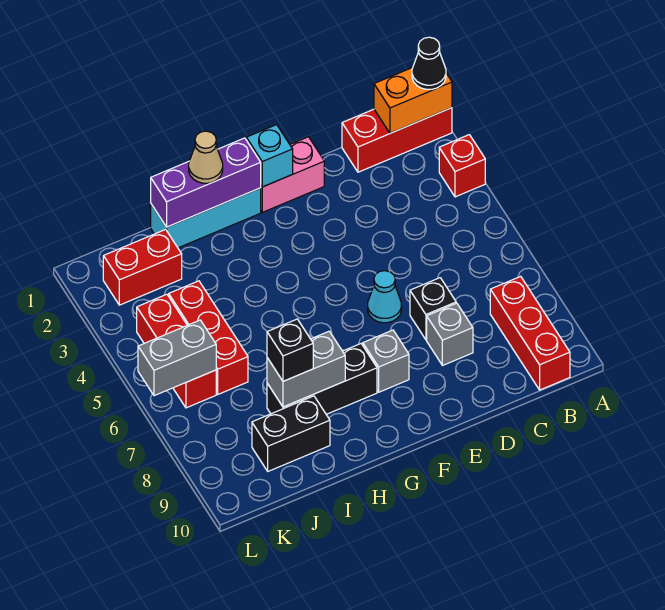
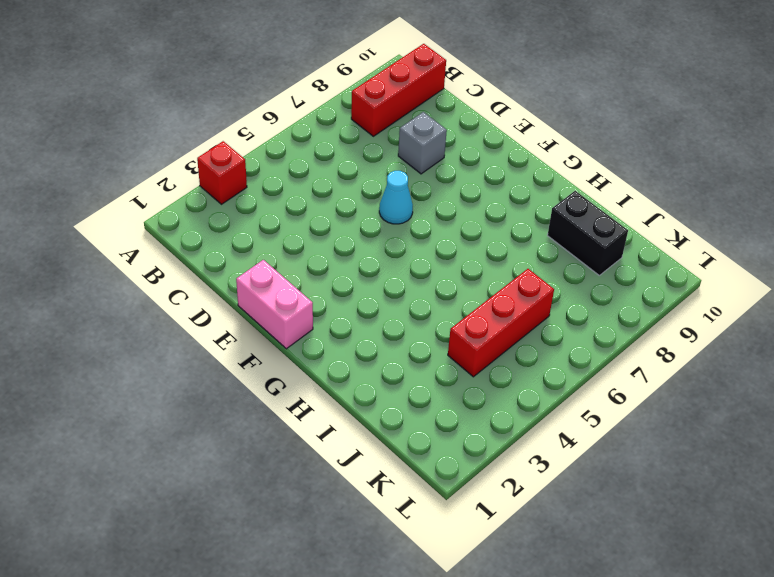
none -> red brick A1:C1 level 1
none -> black brick D7 level 1
none -> grey brick F8 level 1

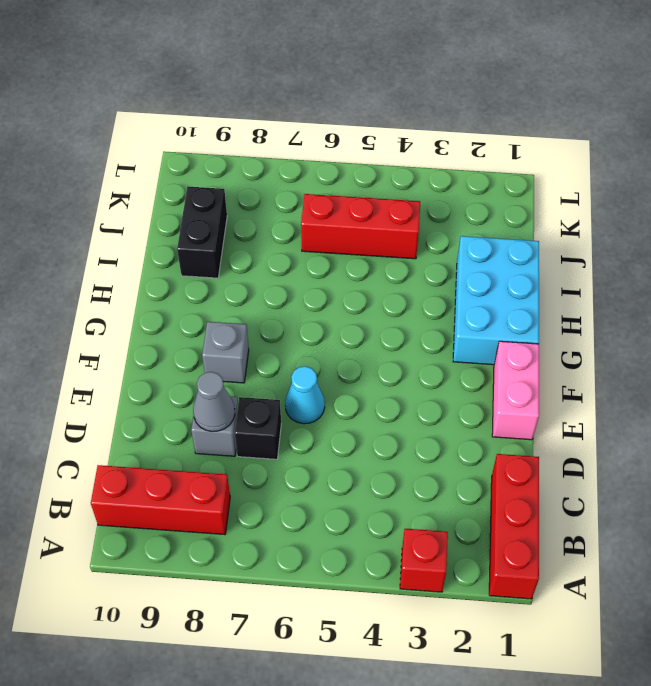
grey cone D8 level 2 -> none
cyan brick G1:I2 level 1 -> cyan brick G1:I1 level 1
none -> black brick G8:I8 level 1
none -> red brick J2:K2 level 1
none -> red brick K4:K6 level 1

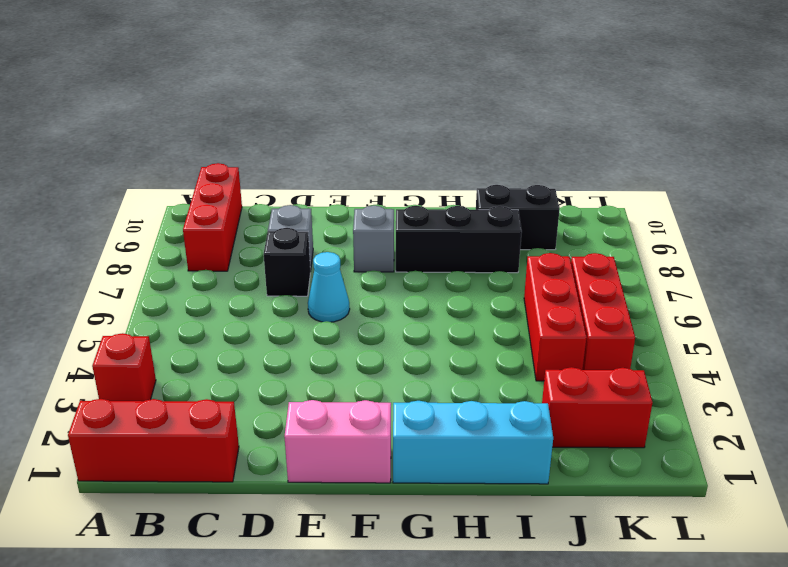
none -> orange brick A1:B1 level 2
none -> cyan brick F1 level 2
none -> purple brick G1:I1 level 2

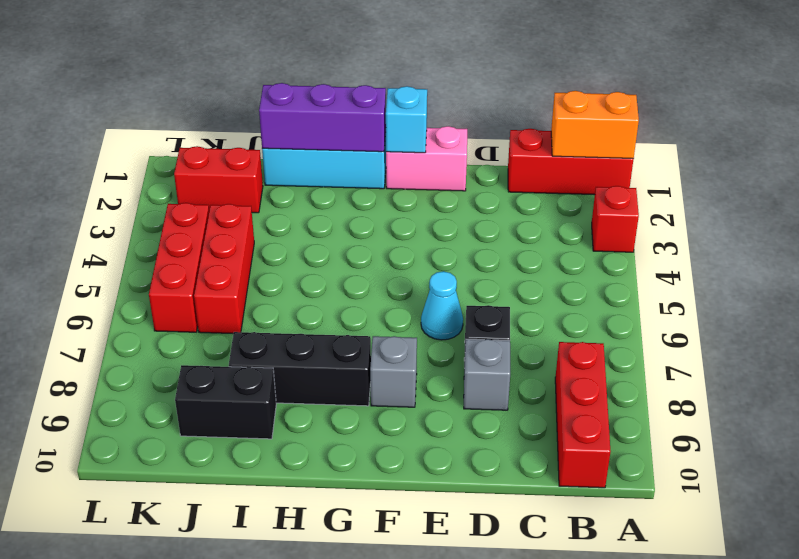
none -> grey brick H8:I8 level 2
none -> grey brick K6:L6 level 2
none -> black cone A1 level 3

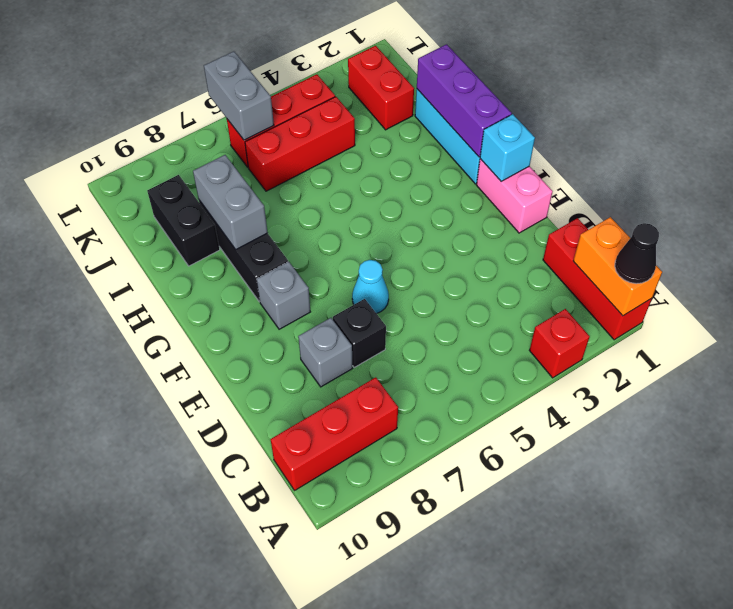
none -> tan cone H1 level 3
none -> black brick I8 level 3

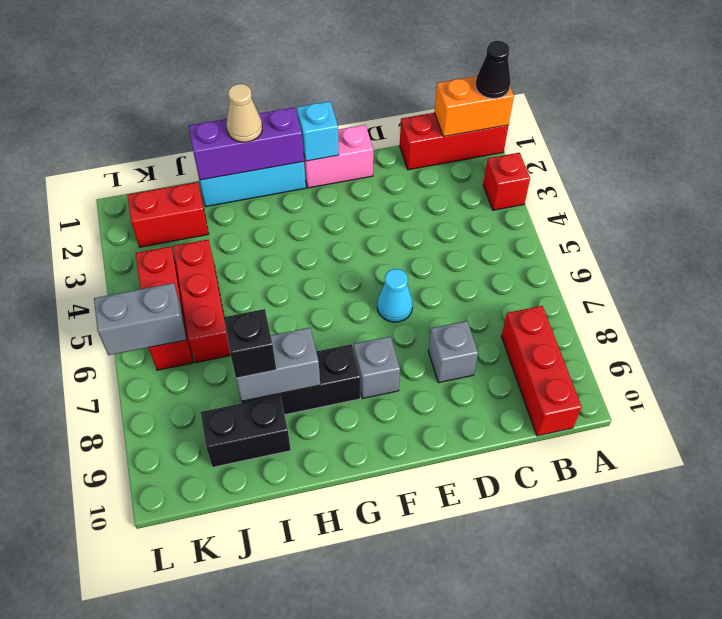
none -> black brick D7 level 1

